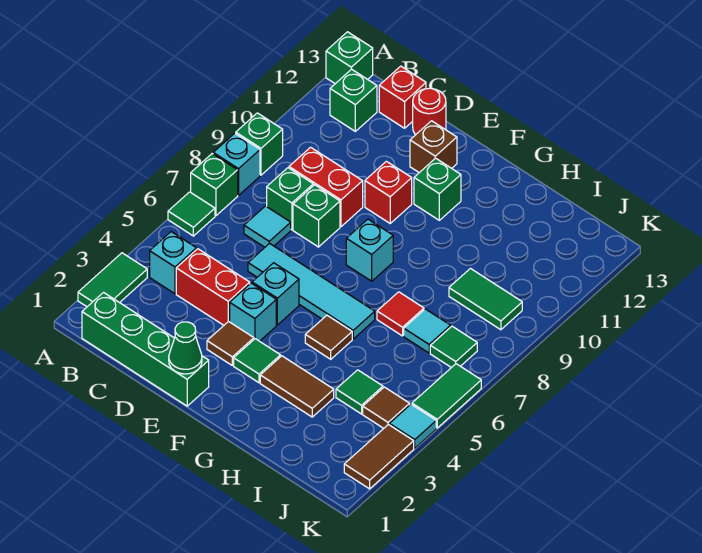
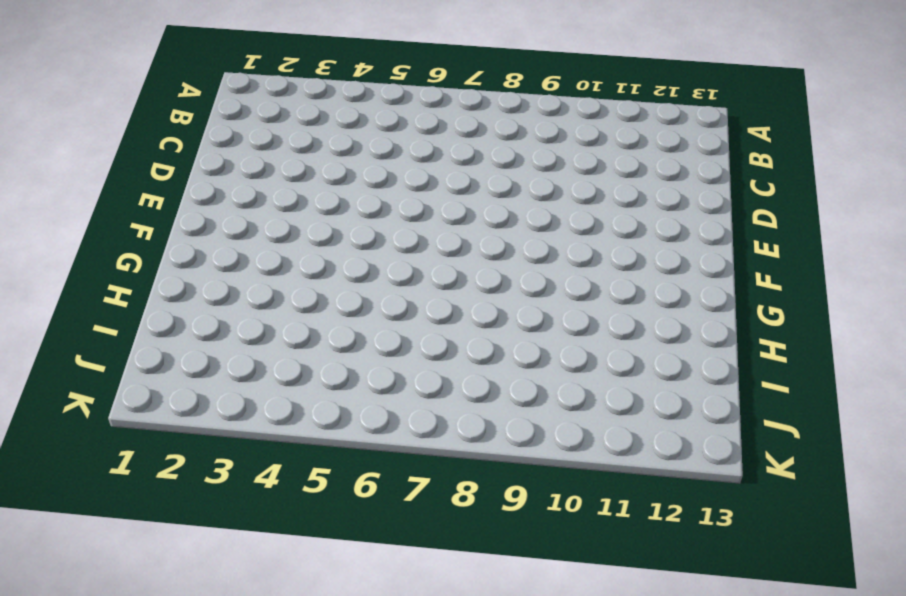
none -> green tile A2:A3 level 1
none -> green tile A6 level 1
none -> green brick A7 level 1
none -> cyan brick A8 level 1

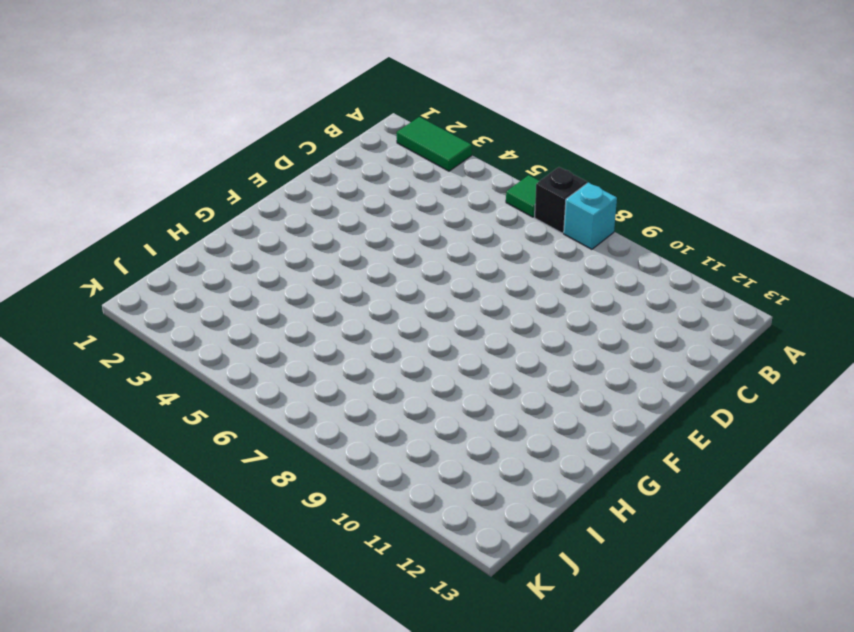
black brick A7 level 1 -> green brick A7 level 1
none -> green brick A9 level 1
none -> green brick A13 level 1
none -> green brick B1:E1 level 1
none -> cyan brick B4 level 1

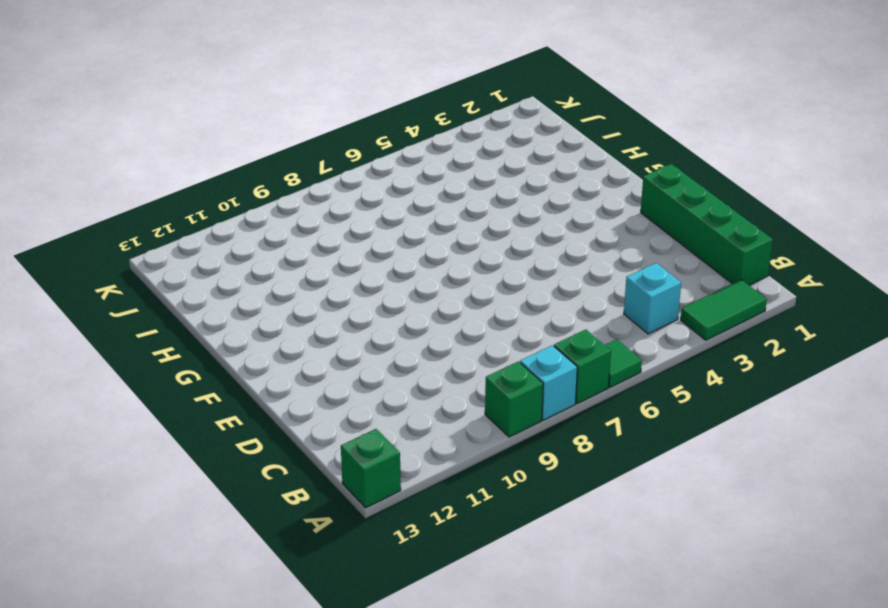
none -> green brick B12 level 1
none -> red brick C4:D4 level 1
none -> cyan tile C7 level 1
none -> green brick C8 level 1

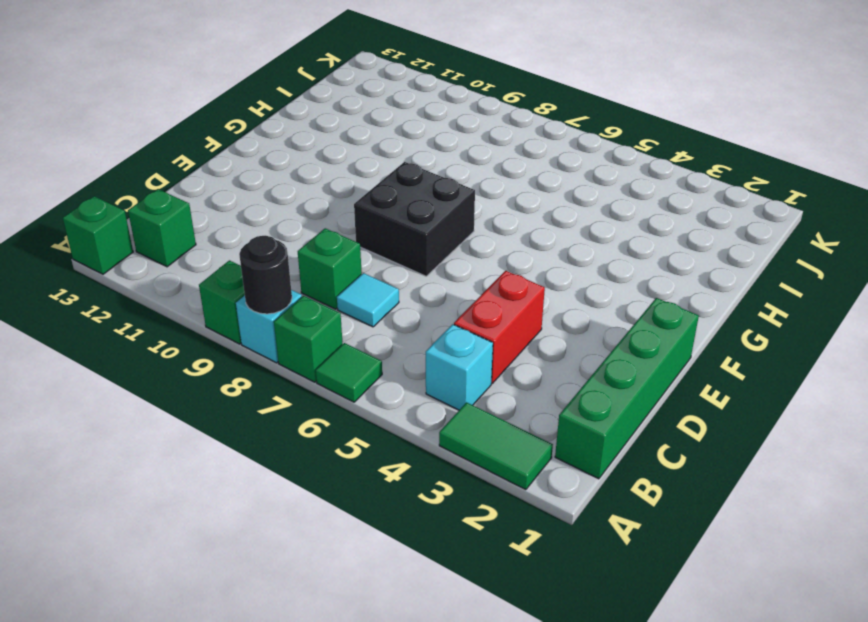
black round brick A8 level 2 -> none
black brick E7:F8 level 1 -> cyan brick F8 level 1
none -> red brick C9:D9 level 1
none -> red brick C13 level 1
none -> cyan tile D6:G6 level 1
none -> green brick D8 level 1

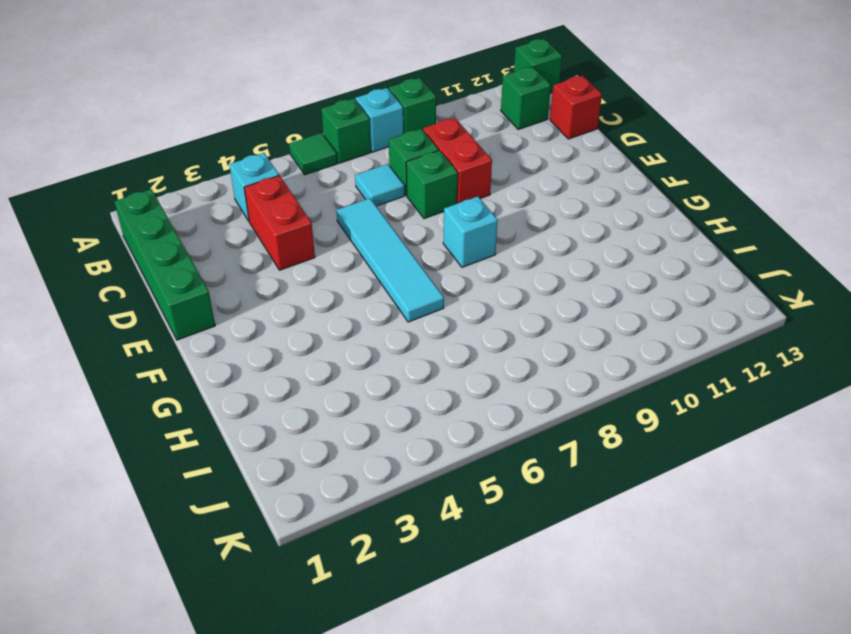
none -> green tile A2:A3 level 1
none -> red round brick D13 level 1
none -> brown tile E3 level 1
none -> cyan brick E4 level 1

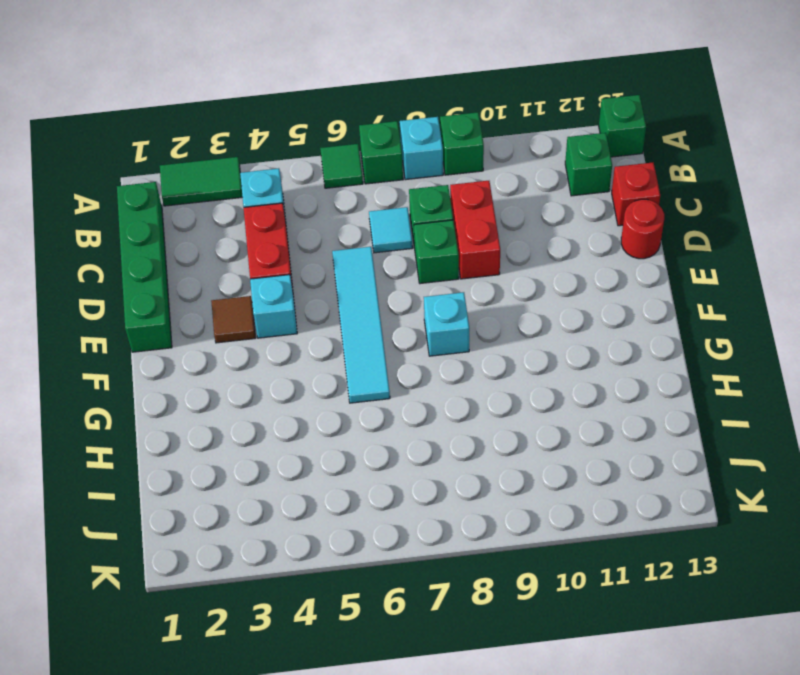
none -> cyan brick E5 level 1
none -> red brick E10 level 1
none -> brown brick E12 level 1
none -> green tile F3 level 1

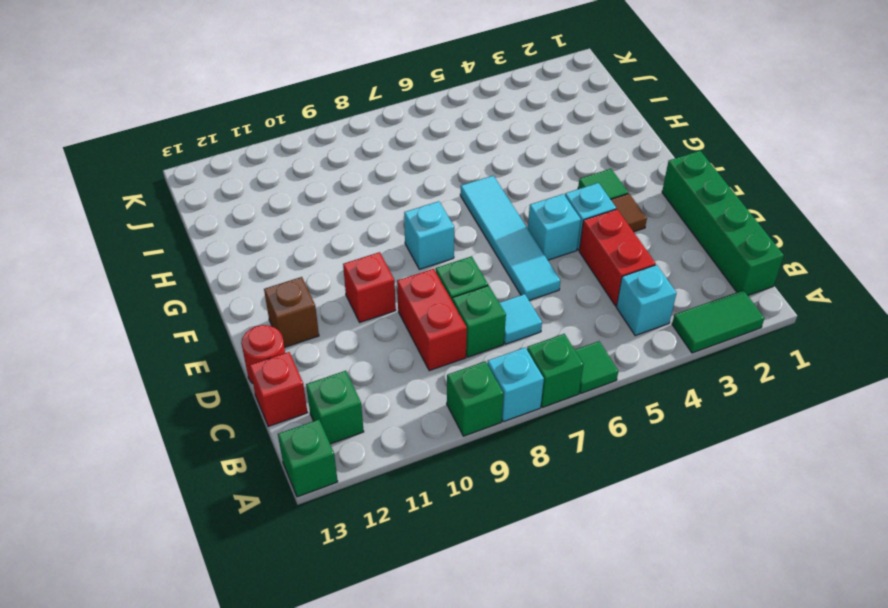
none -> green brick F11 level 1
none -> brown tile G3:H3 level 1
none -> brown tile G5 level 1
none -> red tile H7 level 1

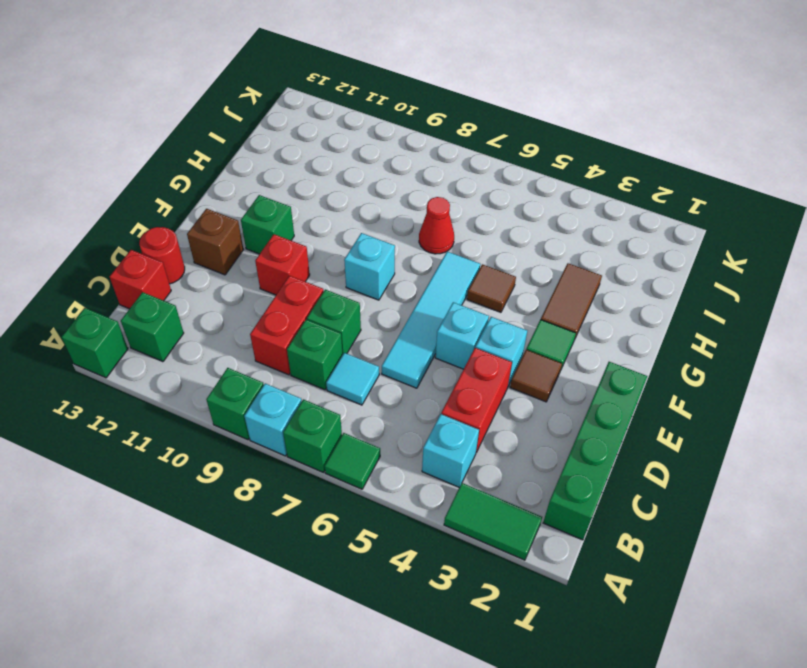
red cone H7 level 1 -> red tile H7 level 1
none -> green tile I4 level 1
none -> cyan tile I7 level 1
none -> green tile I9:J9 level 1
none -> brown tile J4 level 1

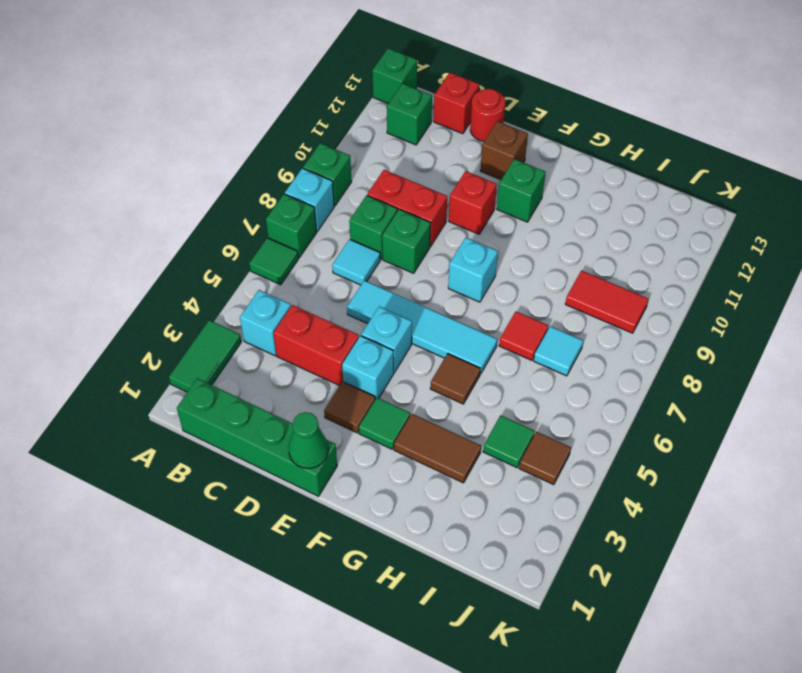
red tile I9:J9 level 1 -> green tile I9:J9 level 1
none -> green tile J7 level 1
none -> brown tile K2:K3 level 1
none -> cyan tile K4 level 1
none -> green tile K5:K6 level 1

